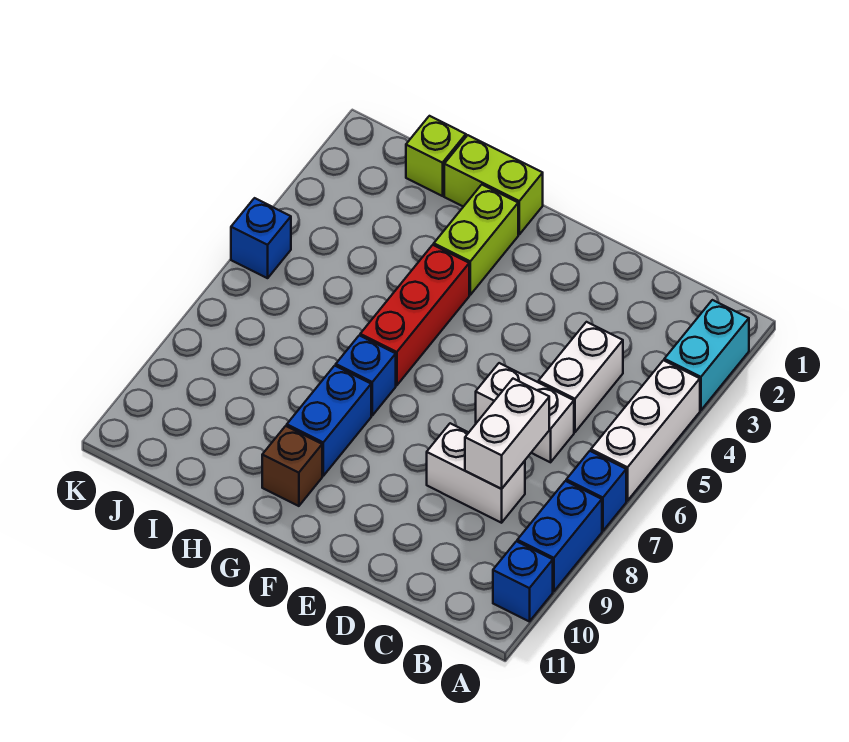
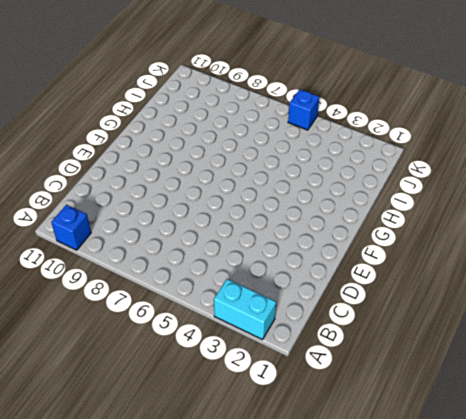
none -> white brick A4:A6 level 1
none -> blue brick A7 level 1
none -> blue brick A8:A9 level 1

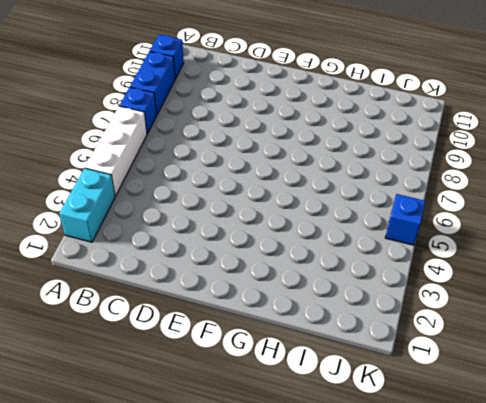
none -> white brick C4:C5 level 1
none -> white brick C6:D6 level 1
none -> white brick C8:D8 level 1

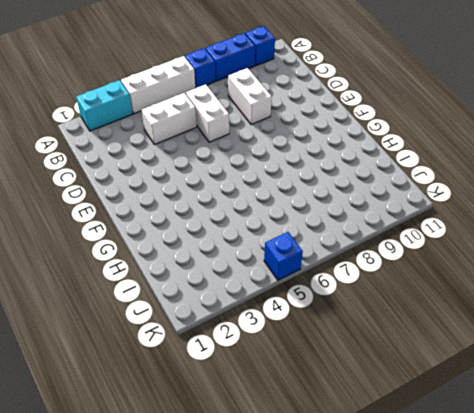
none -> lime brick G1:H1 level 1
none -> lime brick G2:G3 level 1
none -> red brick G4:G6 level 1

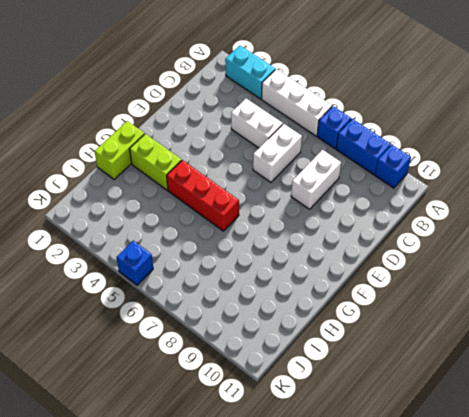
none -> blue brick G7 level 1
none -> blue brick G8:G9 level 1
none -> brown brick G10 level 1

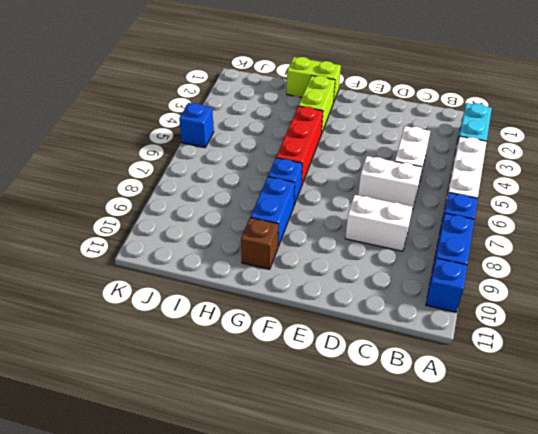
none -> lime brick I1 level 1
none -> white brick C7:C8 level 2

